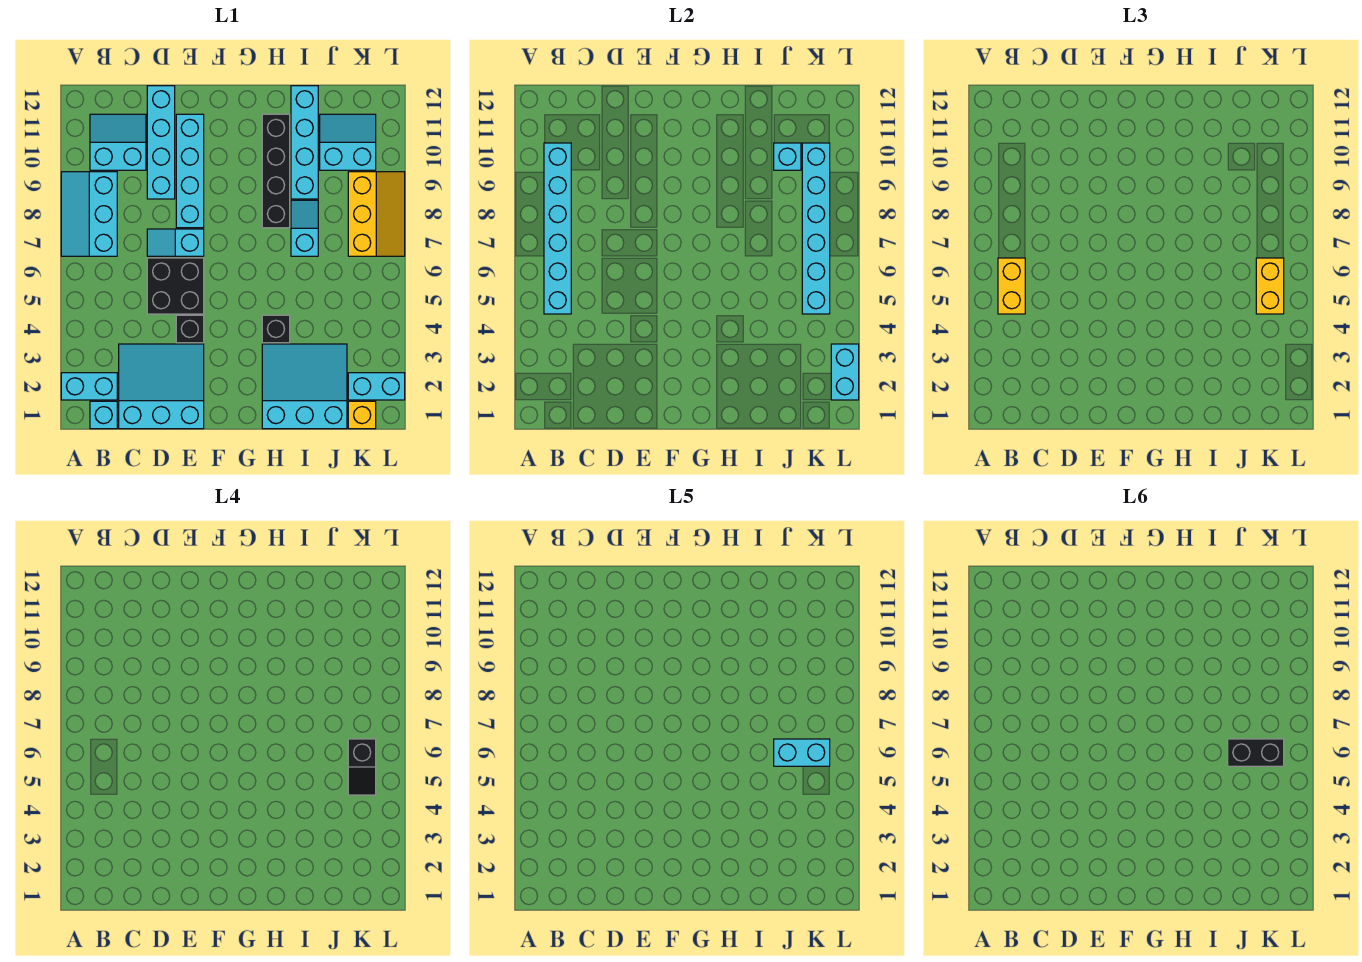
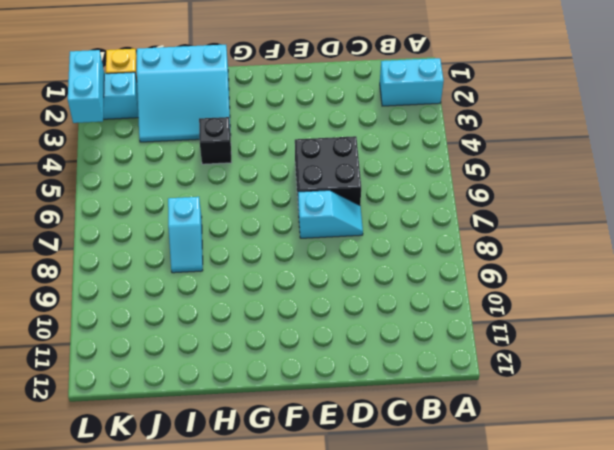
none -> cyan slope A7:B9 level 1 top B
none -> cyan brick B1 level 1
none -> cyan slope B10:C11 level 1 top 10

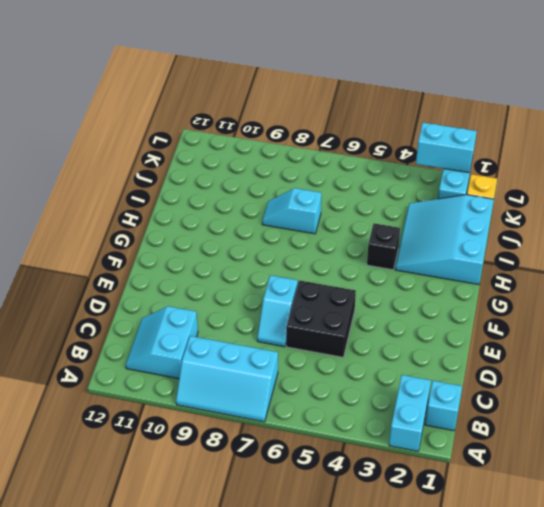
none -> cyan slope C1:E3 level 1 top 1
none -> cyan brick D9:D12 level 1
none -> black brick E4 level 1

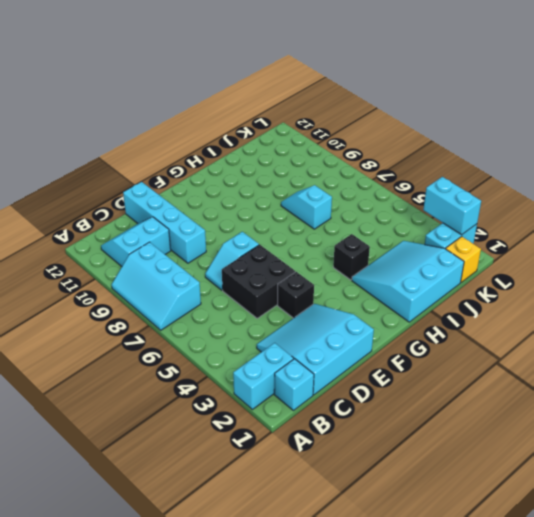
none -> cyan brick E8:E11 level 1
none -> black brick H8:H11 level 1
none -> cyan brick I9:I12 level 1

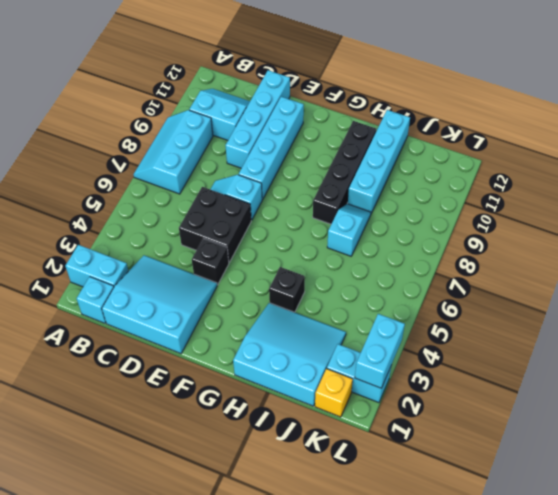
none -> cyan slope J10:K11 level 1 top 10
none -> yellow slope K7:L9 level 1 top K
none -> cyan brick B5:B10 level 2

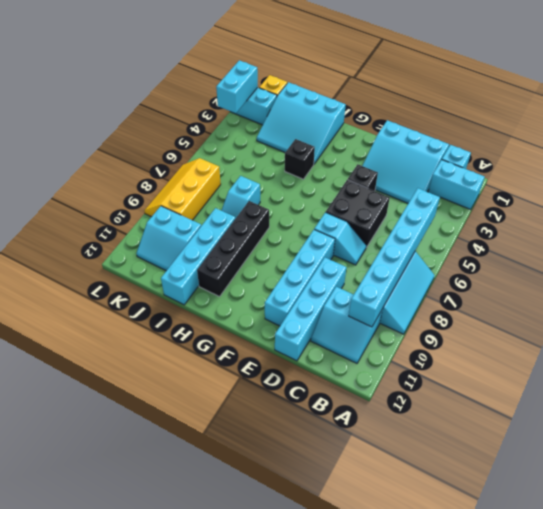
none -> cyan brick J10 level 2
none -> cyan brick K5:K10 level 2
none -> yellow brick B5:B6 level 3

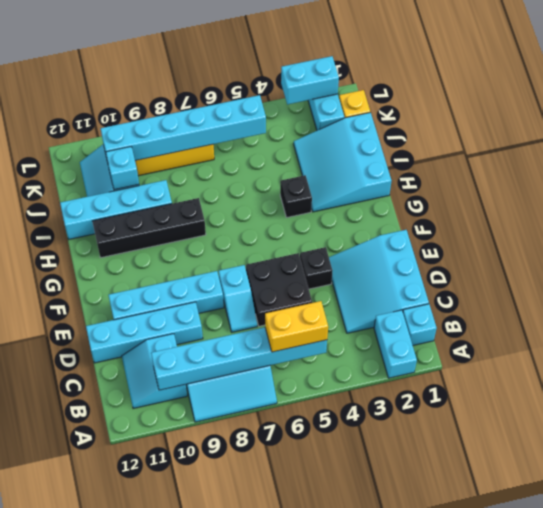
none -> cyan slope I7:I8 level 1 top 7
none -> yellow brick K5:K6 level 3
none -> black slope K5:K6 level 4 top 6

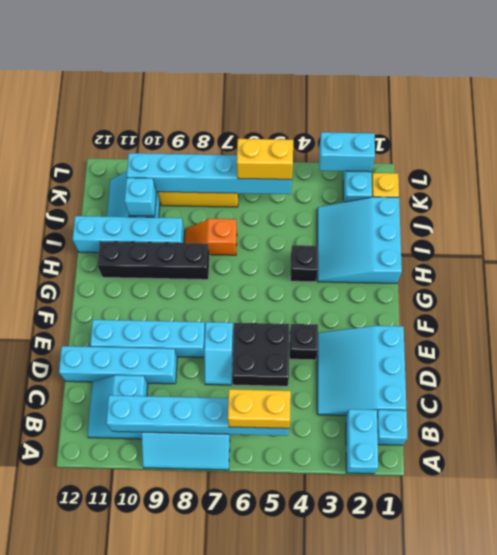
orange slope I7:I8 level 1 top 7 -> cyan slope I7:I8 level 1 top 7
none -> black slope K5:K6 level 4 top 6
none -> cyan brick J6:K6 level 5
none -> black brick J6:K6 level 6

